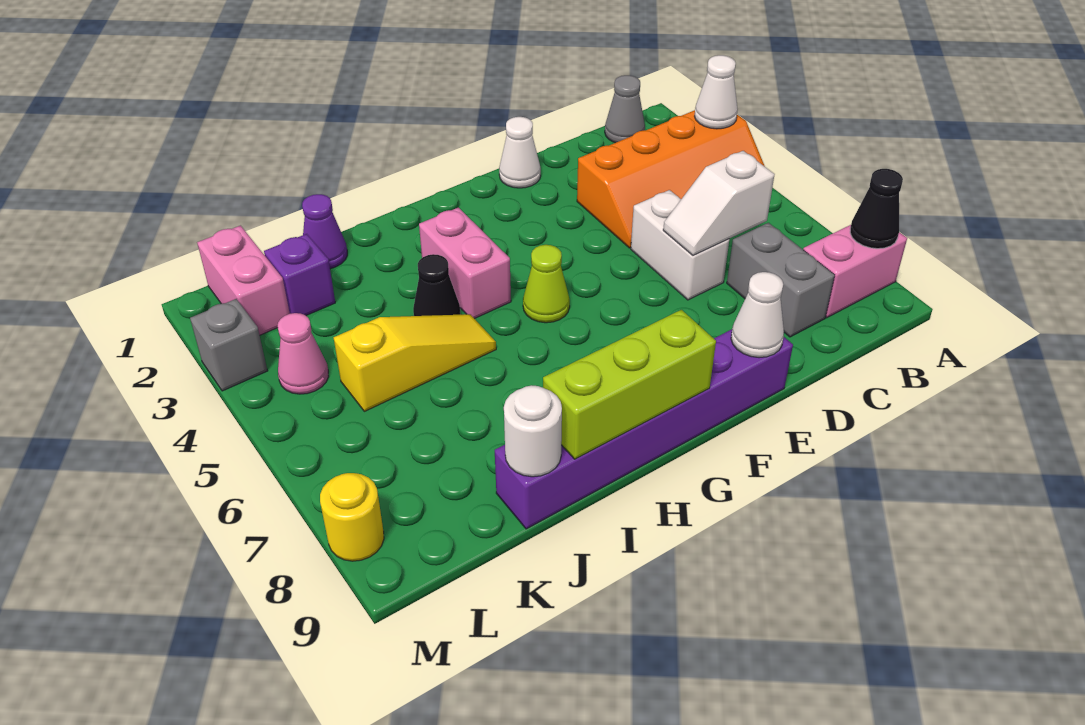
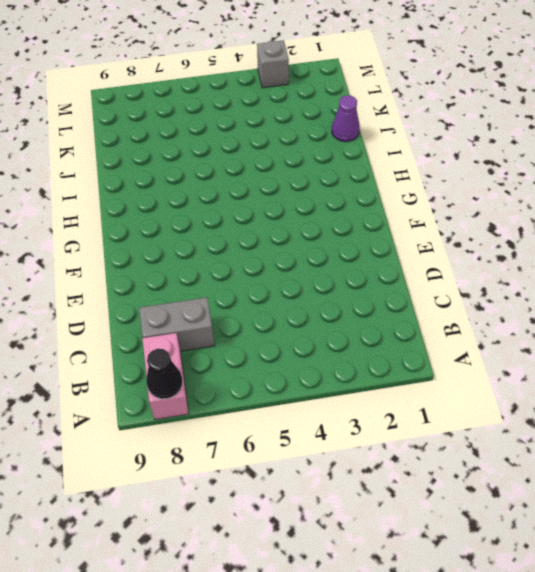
none -> orange slope A3:D4 level 1 top 3
none -> grey cone B1 level 1
none -> white brick D5:D6 level 1

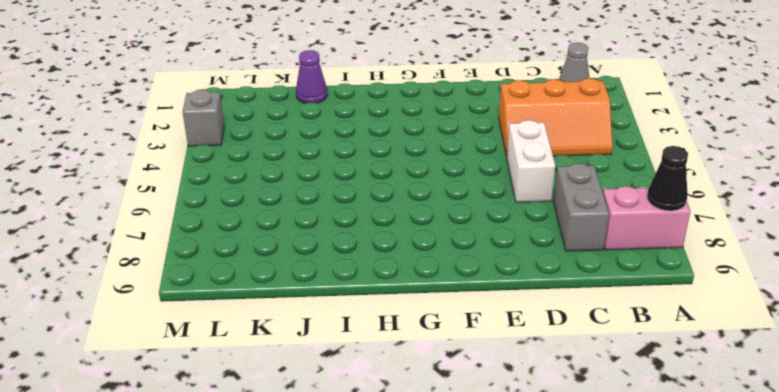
orange slope B3:D4 level 1 top 3 -> orange slope A3:D4 level 1 top 3
none -> white cone E1 level 1
none -> purple brick E9:J9 level 1
none -> lime cone G5 level 1

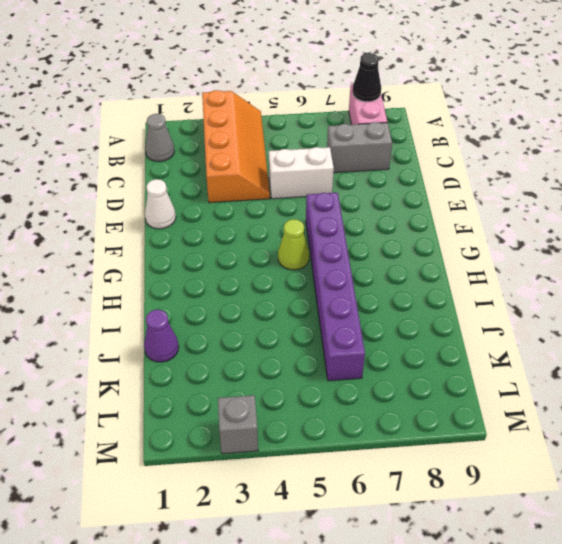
purple brick F6:K6 level 1 -> purple brick E9:J9 level 1
none -> pink brick H3:H4 level 1
none -> black cone I4 level 1
none -> yellow slope I5:K5 level 1 top K

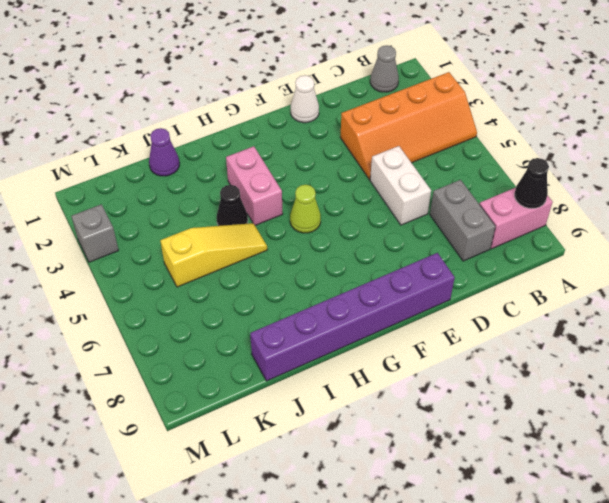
none -> purple brick K2 level 1
none -> pink brick L1:L2 level 1
none -> pink cone L4 level 1

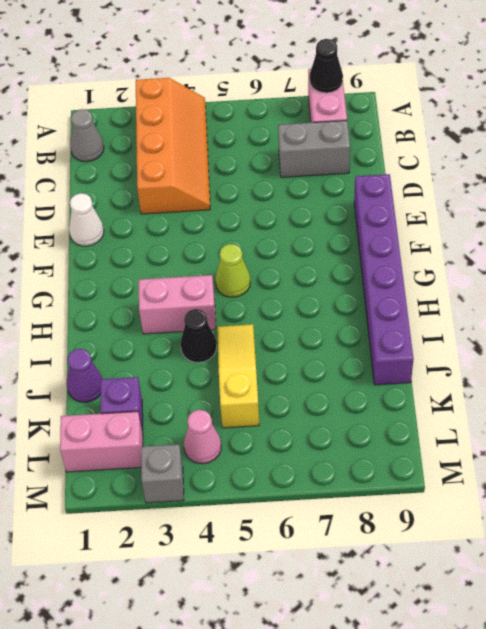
none -> white brick D5:D6 level 1
none -> yellow round brick M8 level 1
none -> white cone A3 level 2

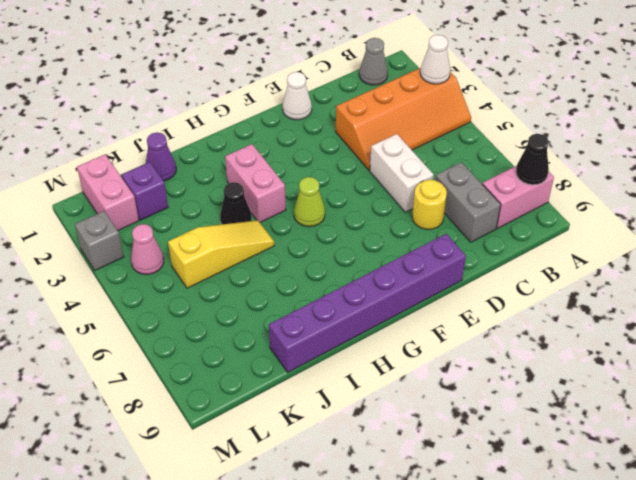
yellow round brick D7 level 1 -> yellow round brick M8 level 1
none -> white slope C6:D6 level 2 top C
none -> white cone E9 level 2
none -> lime brick G9:I9 level 2

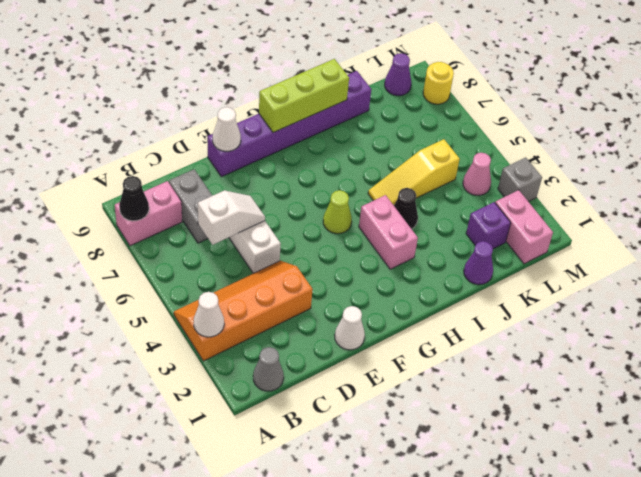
purple cone L9 level 1 -> none
none -> white round brick J9 level 2

